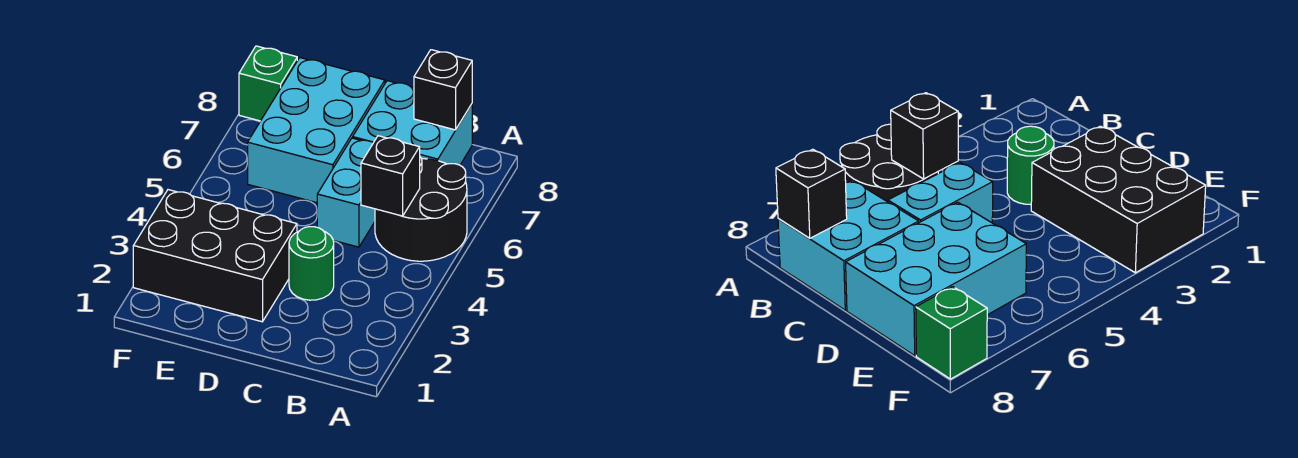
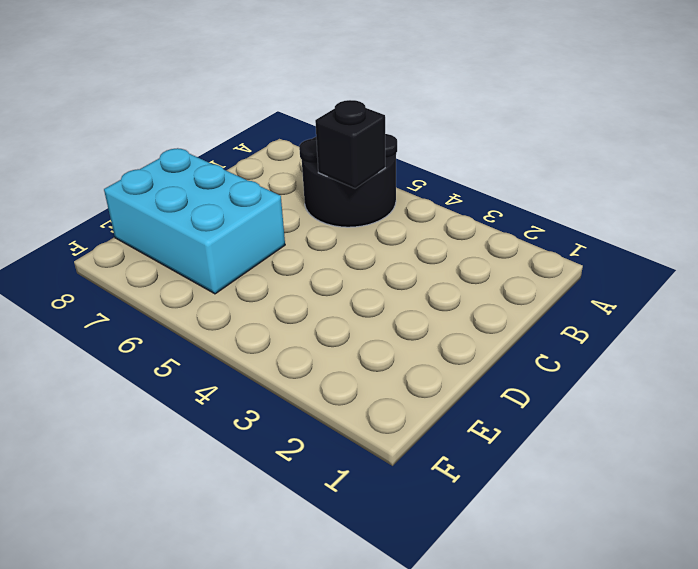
none -> cyan brick B7:C8 level 1
none -> green round brick C3 level 1

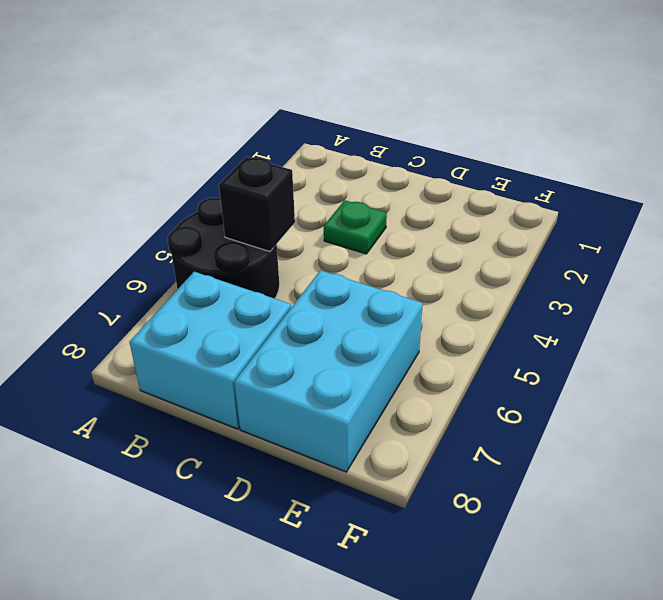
green plate C3 level 1 -> green round brick C3 level 1
none -> cyan brick C5:C6 level 1
none -> black brick D2:F3 level 1

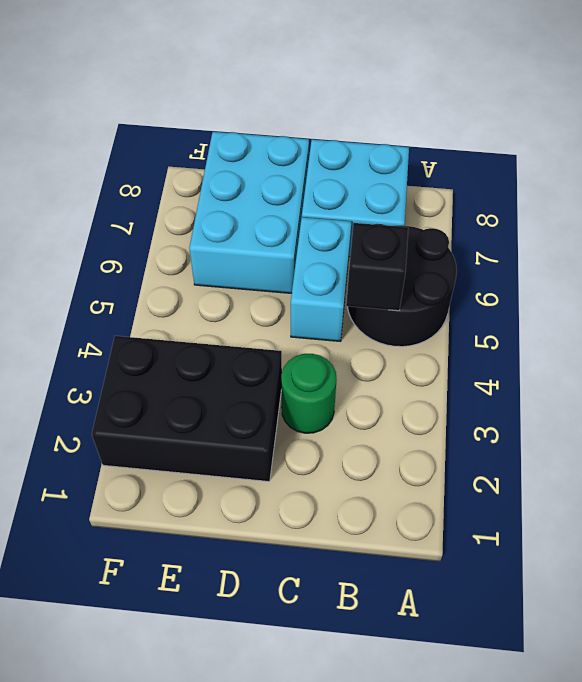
none -> green brick F8 level 1
none -> black brick B8 level 2

